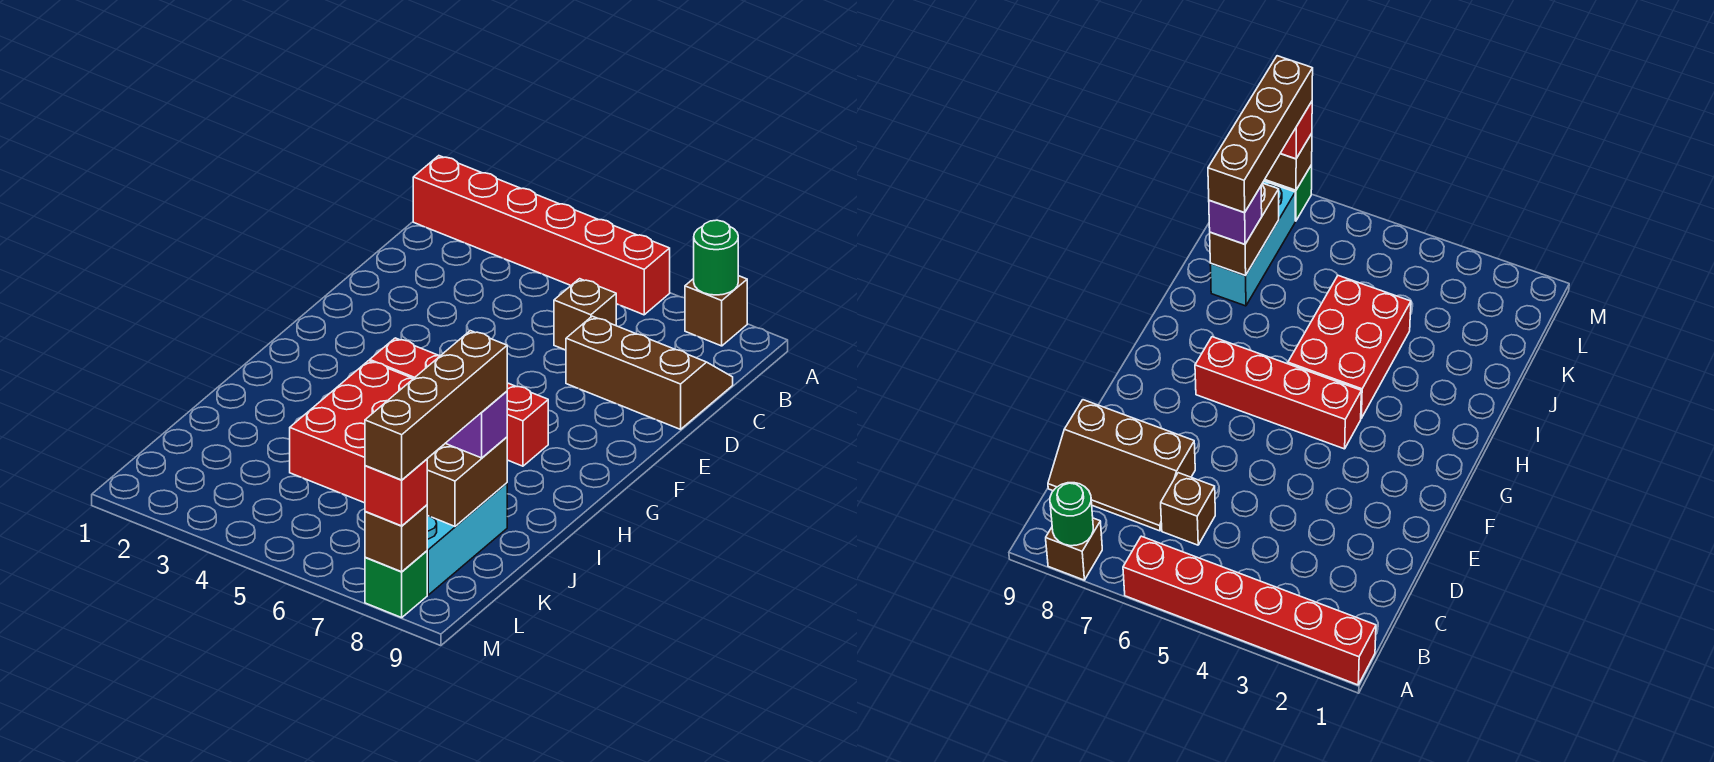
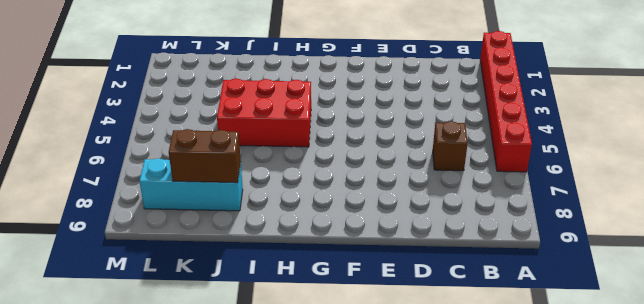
none -> brown brick A8 level 1
none -> brown slope C7:D9 level 1 top D
none -> red brick G4:G7 level 1

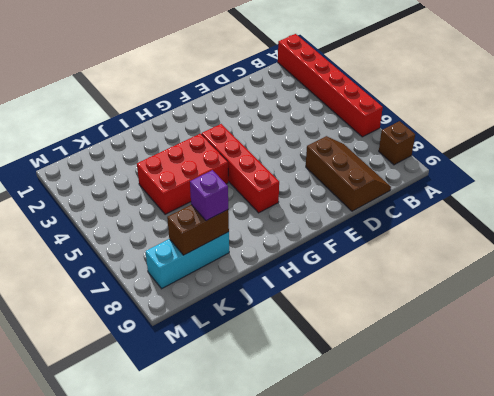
none -> brown brick C6 level 1
none -> green brick M8 level 1
none -> green round brick A8 level 2

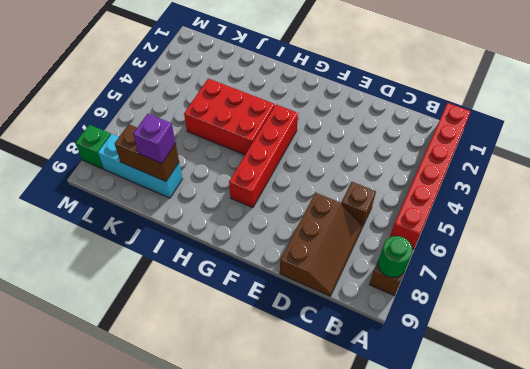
none -> brown brick M8 level 2
none -> red brick M8 level 3
none -> brown brick J8:M8 level 4

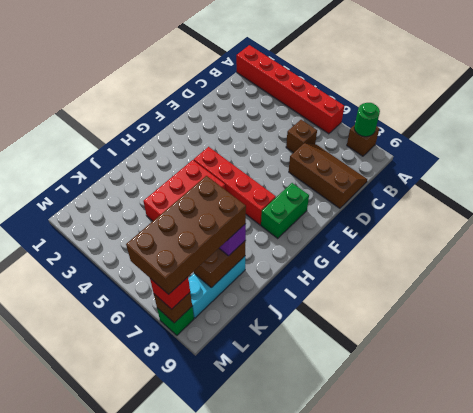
green brick F8:G8 level 1 -> none
brown brick J7:M8 level 4 -> brown brick J8:M8 level 4

